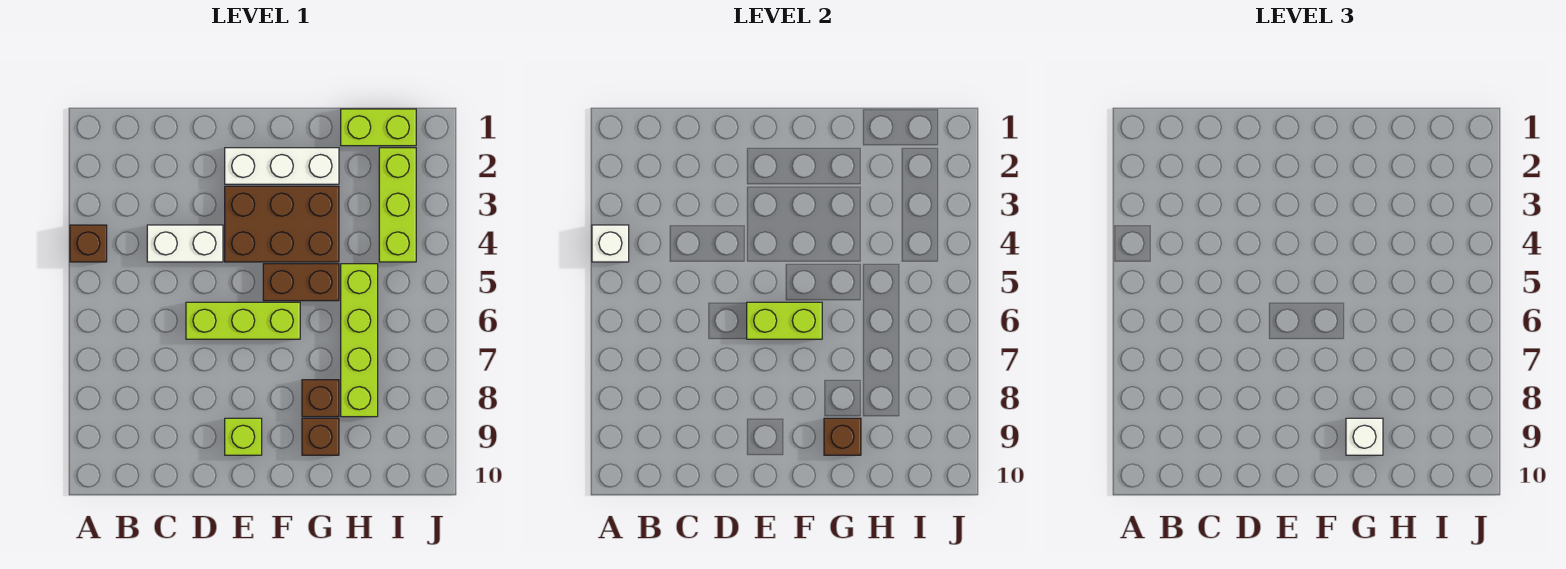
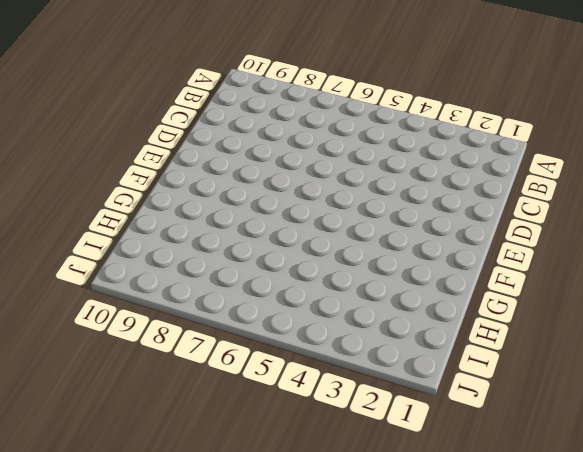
none -> brown brick A4 level 1
none -> white brick C4:D4 level 1
none -> lime brick D6:F6 level 1

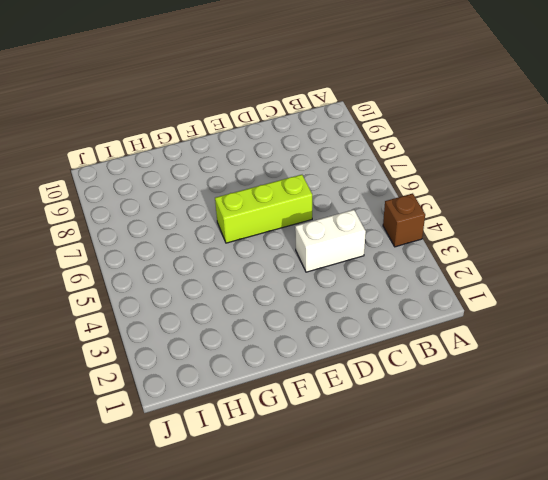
none -> white brick E2:G2 level 1
none -> brown brick E3:G4 level 1
none -> lime brick E9 level 1

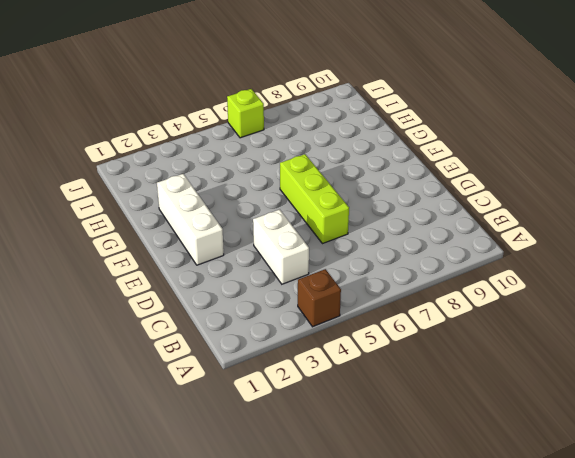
lime brick J6 level 1 -> lime brick E9 level 1
none -> brown brick E3:G4 level 1
none -> brown brick F5:G5 level 1
none -> brown brick G8 level 1

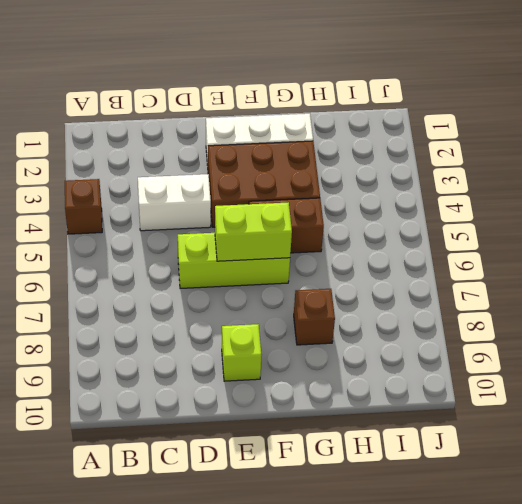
none -> brown brick G9 level 1
none -> lime brick H1:I1 level 1
none -> lime brick H5:H8 level 1

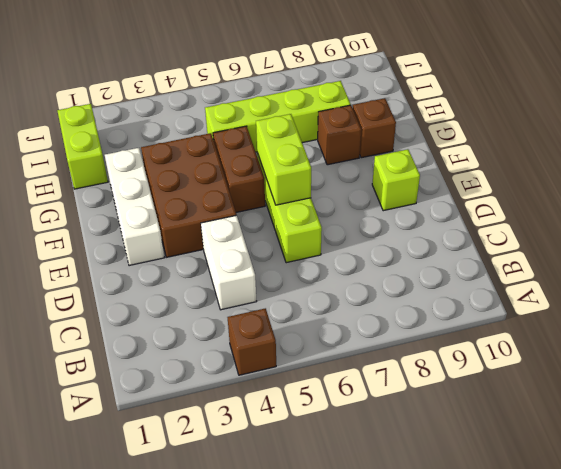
none -> lime brick I2:I4 level 1
none -> white brick A4 level 2
none -> brown brick G9 level 2

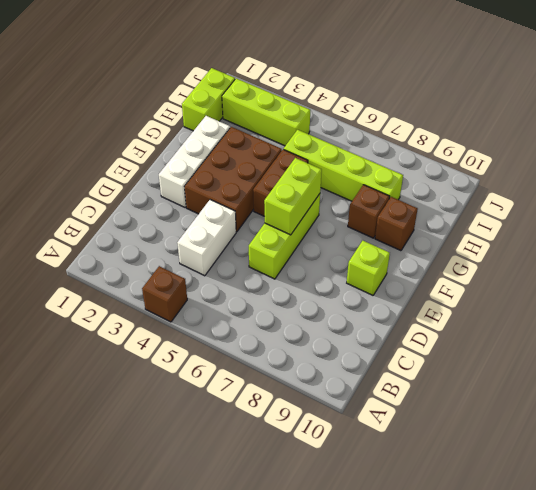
none -> white brick A4 level 2
none -> brown brick G9 level 2
none -> white brick G9 level 3

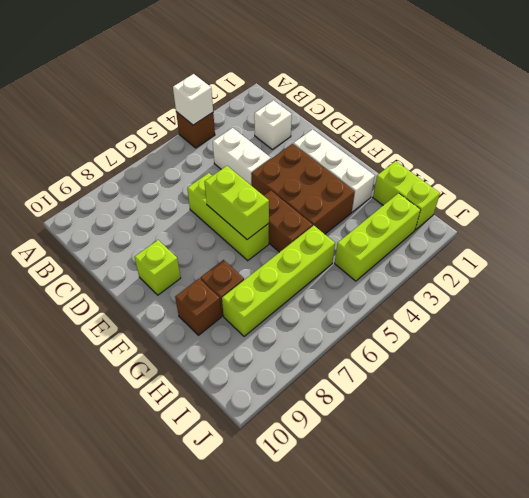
white brick C2 level 1 -> white brick G9 level 3
none -> brown brick G9 level 2

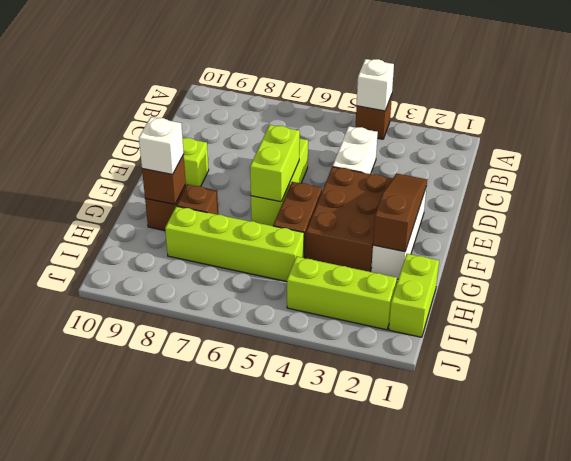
brown slope E2:G2 level 2 top G -> none

